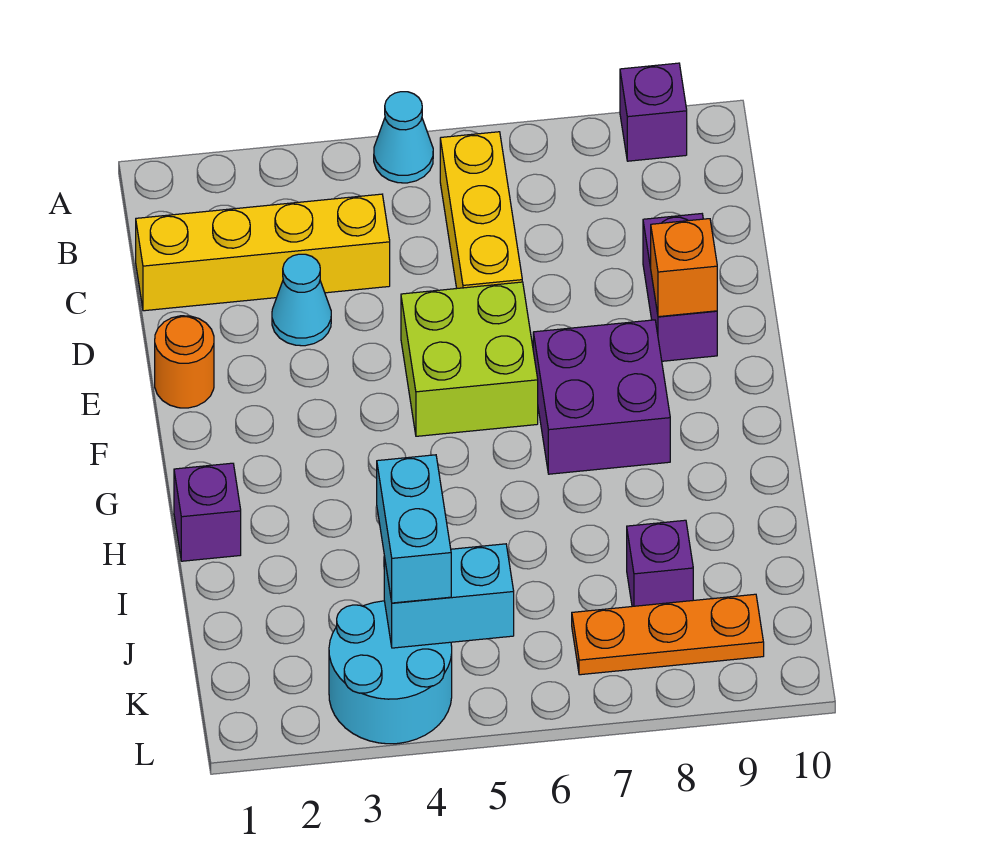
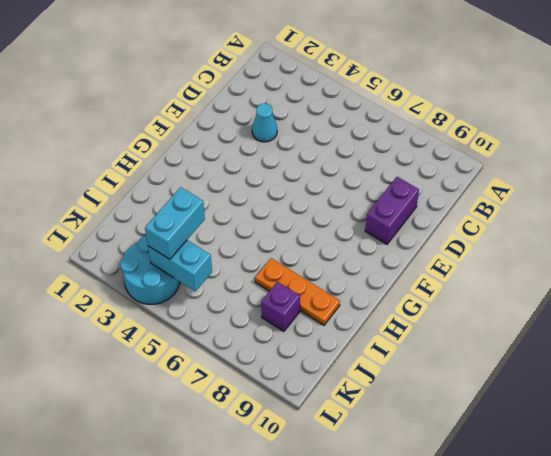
orange plate I7:I9 level 1 -> orange plate K7:K9 level 1
none -> cyan cone A5 level 1
none -> purple brick A9 level 1
none -> yellow brick B6:D6 level 1

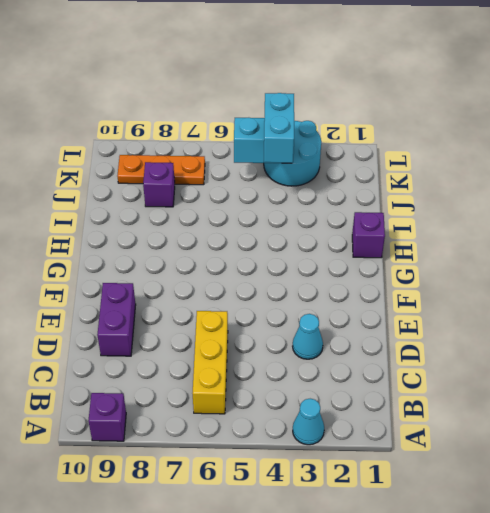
cyan cone A3 level 1 -> cyan cone A5 level 1
none -> yellow brick C1:C4 level 1
none -> orange round brick E1 level 1
none -> lime brick E5:F6 level 1

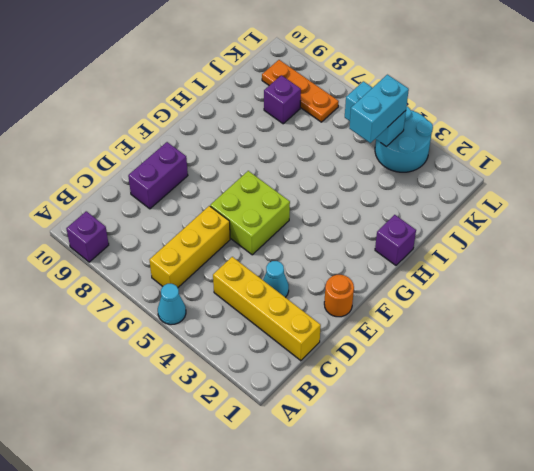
none -> purple brick F7:G8 level 1
none -> orange brick E9 level 2

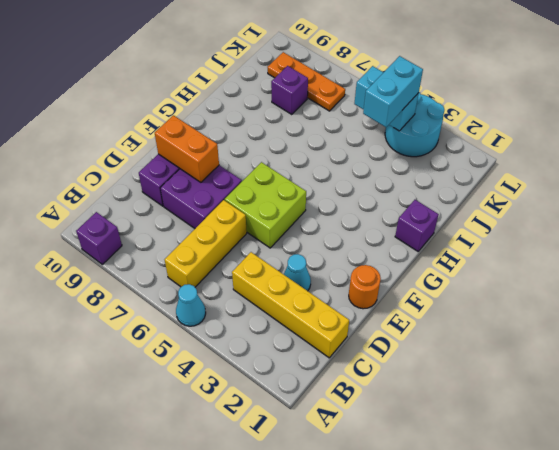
purple brick D7:E8 level 1 -> purple brick F7:G8 level 1
orange brick E8:E9 level 2 -> orange brick E9 level 2

